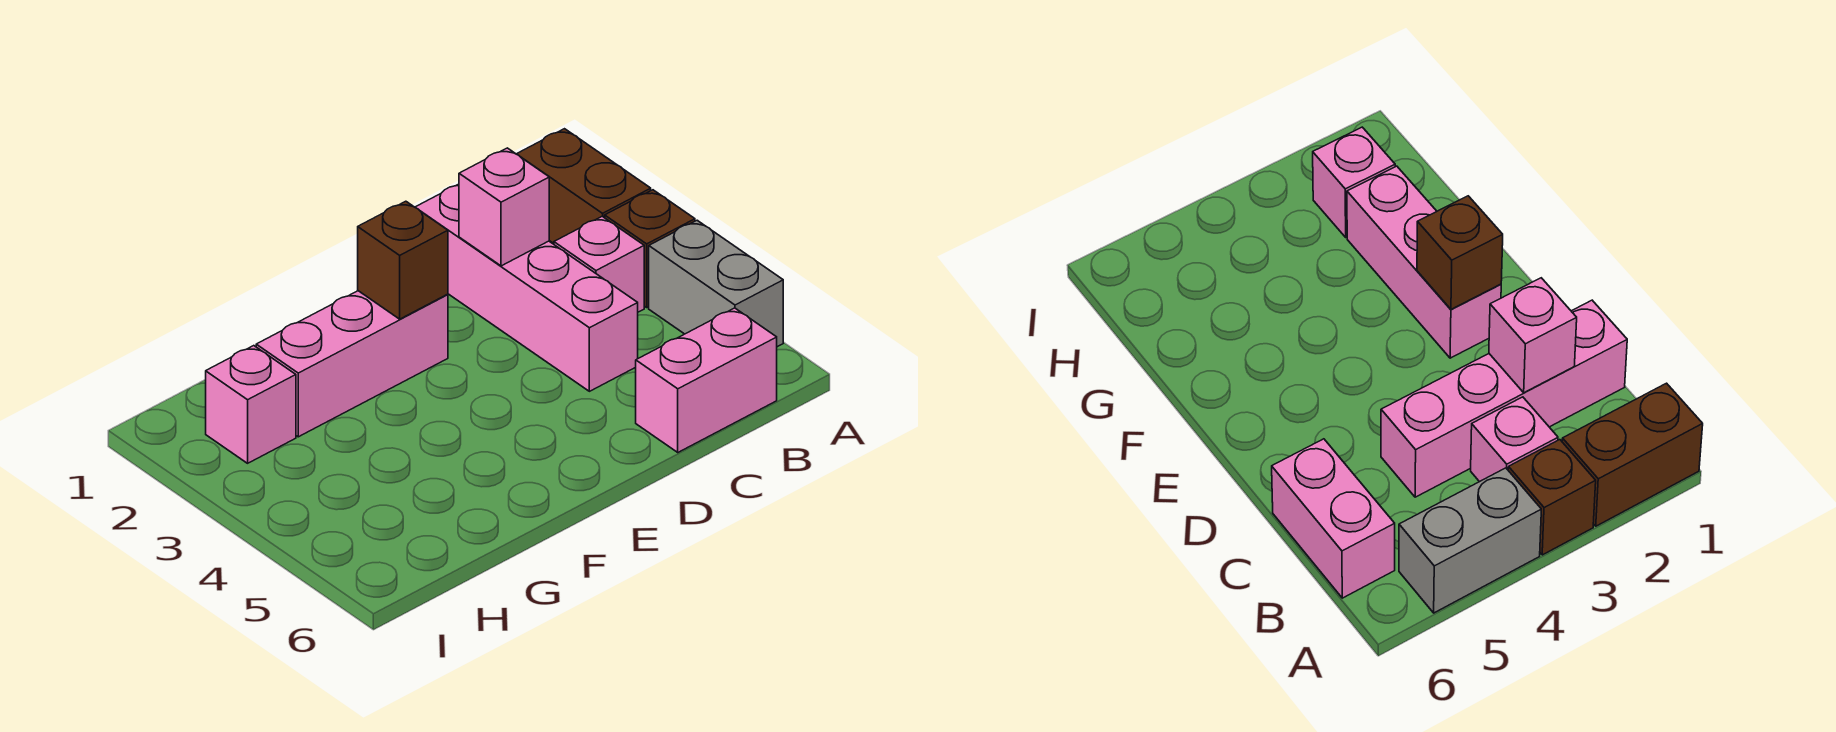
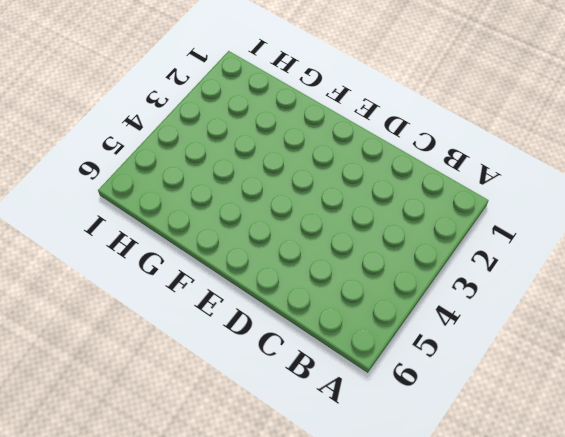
none -> brown brick A1:A2 level 1
none -> brown brick A3 level 1

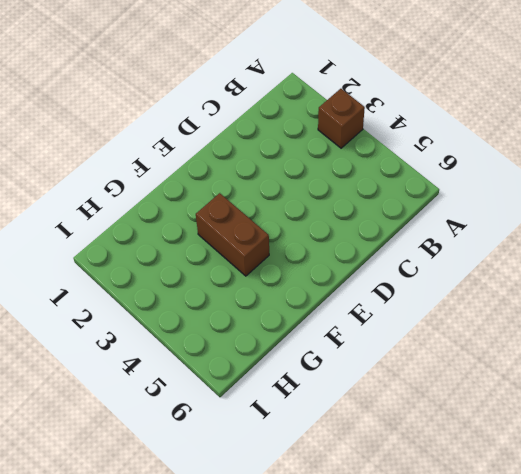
brown brick F3:F4 level 1 -> brown brick A1:A2 level 1
none -> grey brick A4:A5 level 1
none -> pink brick B3 level 1

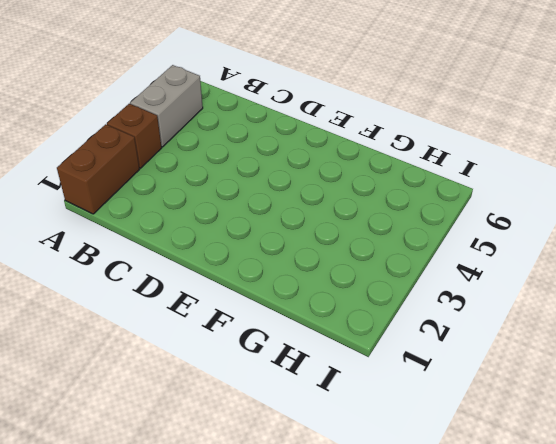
none -> pink brick B3 level 1
none -> pink brick B6:C6 level 1

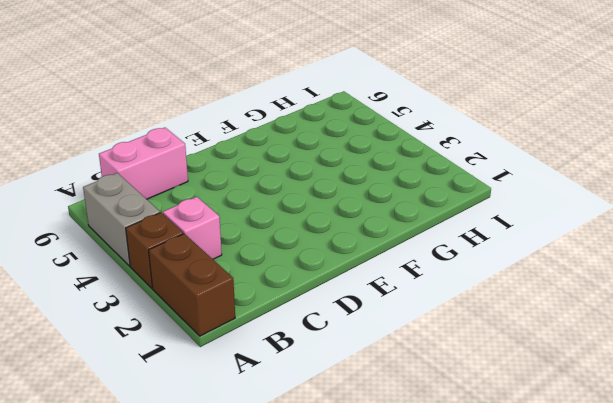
none -> pink brick C1:C4 level 1
none -> pink brick E2:G2 level 1

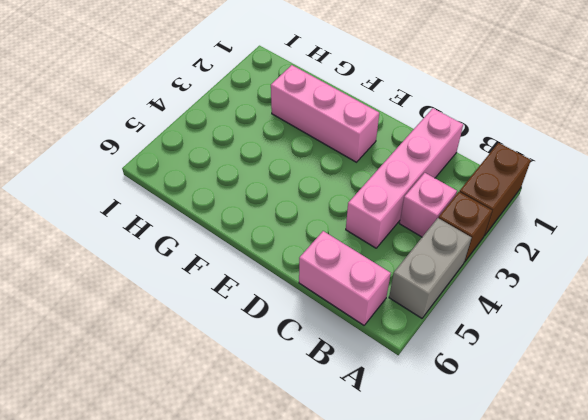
none -> pink brick H2 level 1
none -> pink brick C2 level 2

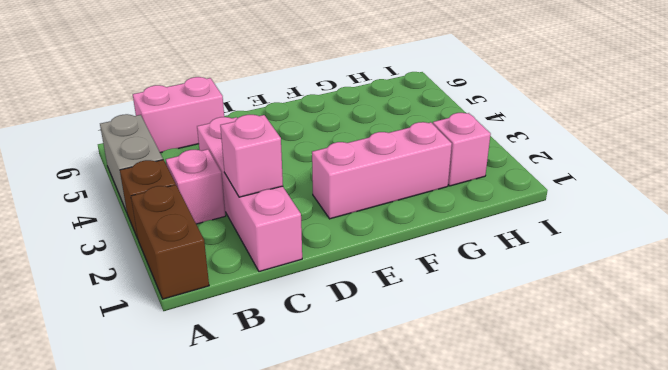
none -> brown brick E2 level 2

